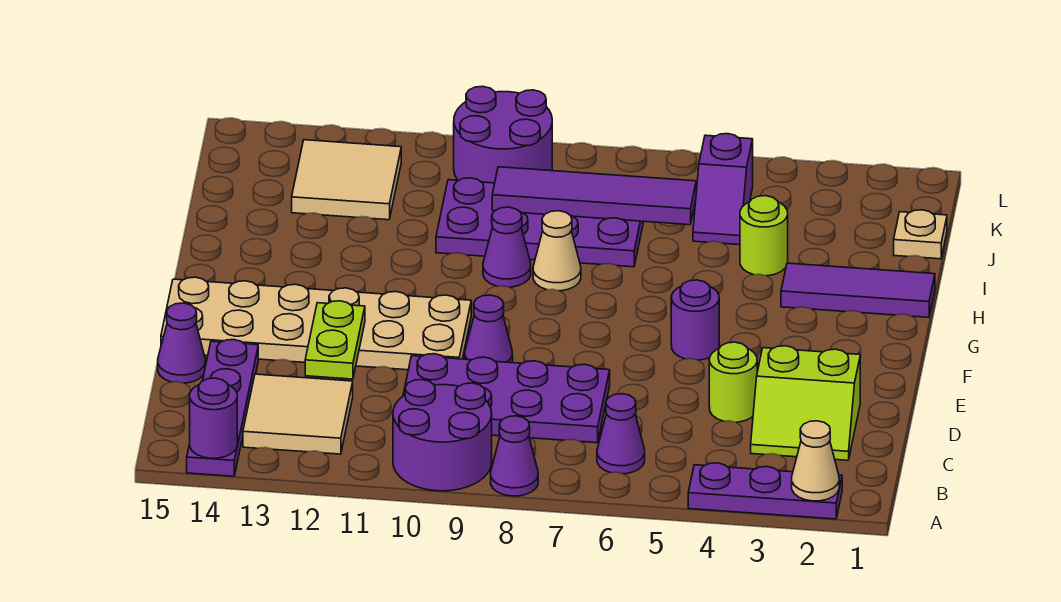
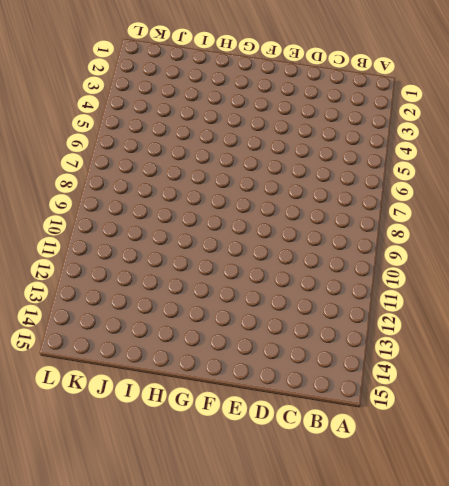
none -> purple plate A2:A4 level 1
none -> purple cone A8 level 1
none -> purple round brick A9:B10 level 1

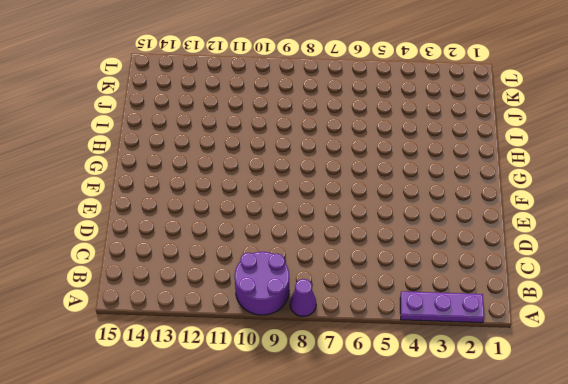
none -> purple plate A14:D14 level 1
none -> purple cone B6 level 1
none -> tan tile B12:C13 level 1

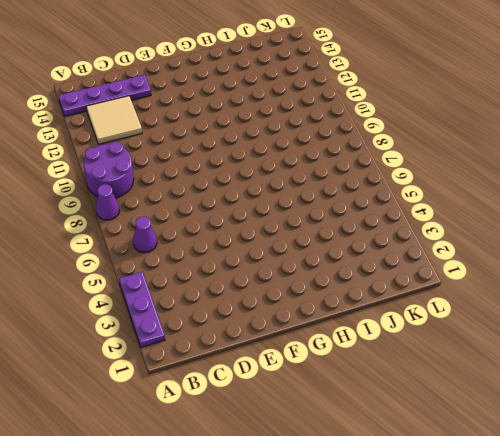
none -> lime slope C2:D3 level 1 top D
none -> purple plate C7:D10 level 1
none -> lime round brick D4 level 1

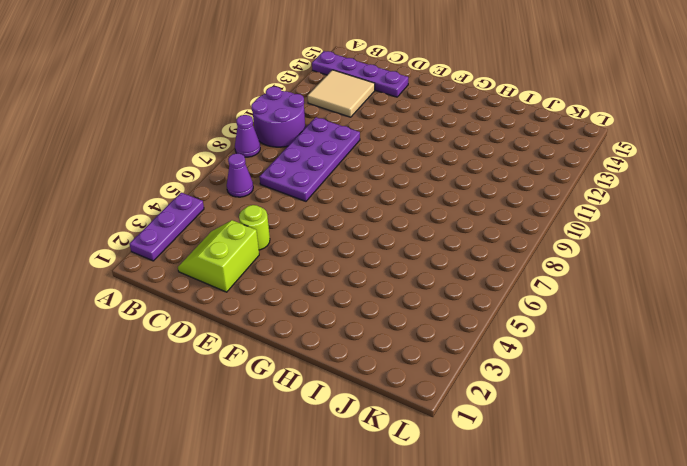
none -> purple cone D15 level 1
none -> purple cone E9 level 1
none -> tan plate E10:F15 level 1

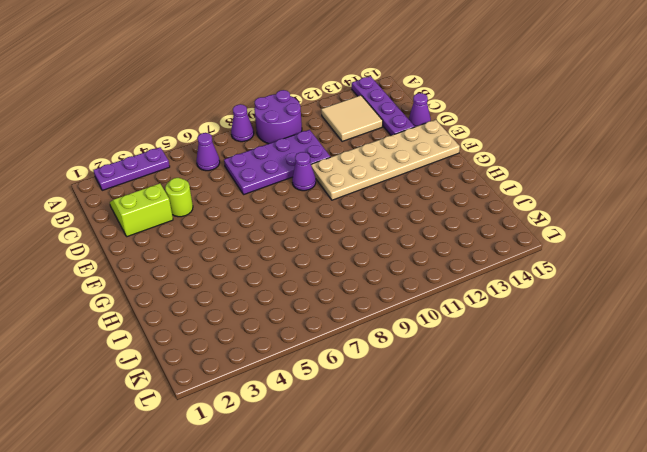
none -> purple round brick F5 level 1
none -> purple tile H1:H3 level 1
none -> tan cone H8 level 1

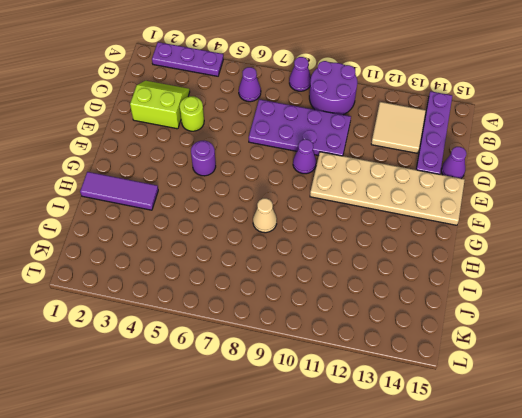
none -> purple cone H9 level 1
none -> lime round brick I4 level 1
none -> purple plate I7:J10 level 1

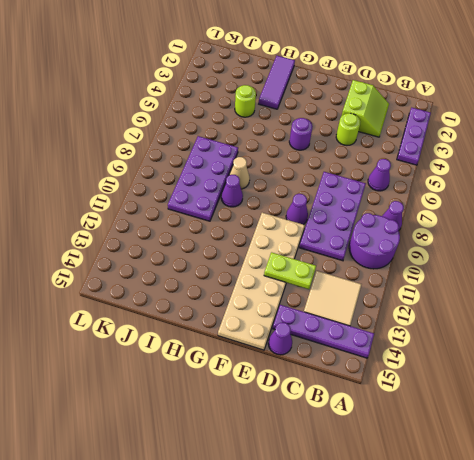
none -> tan plate J1 level 1
none -> purple slope J5:K5 level 1 top K
none -> tan tile J12:K13 level 1

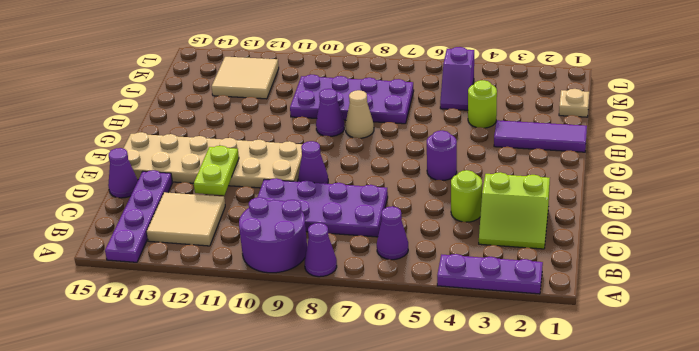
none -> purple round brick K9:L10 level 1
none -> tan cone A2 level 2
none -> purple round brick A14 level 2

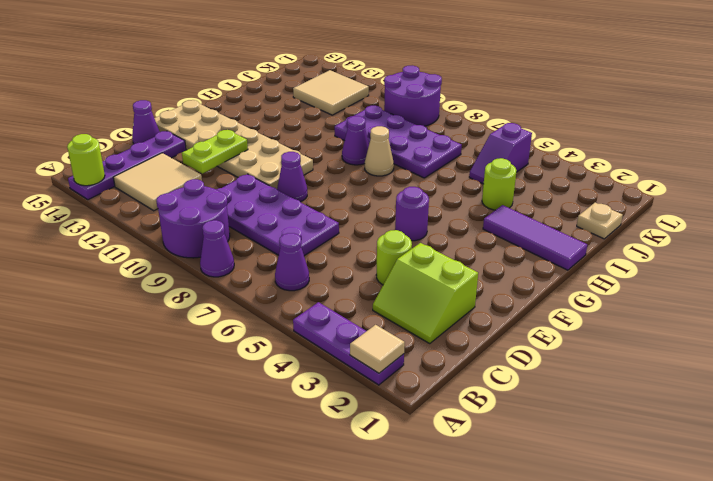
tan tile A2 level 2 -> tan cone A2 level 2
lime round brick A14 level 2 -> purple round brick A14 level 2
none -> purple tile J6:J9 level 2

